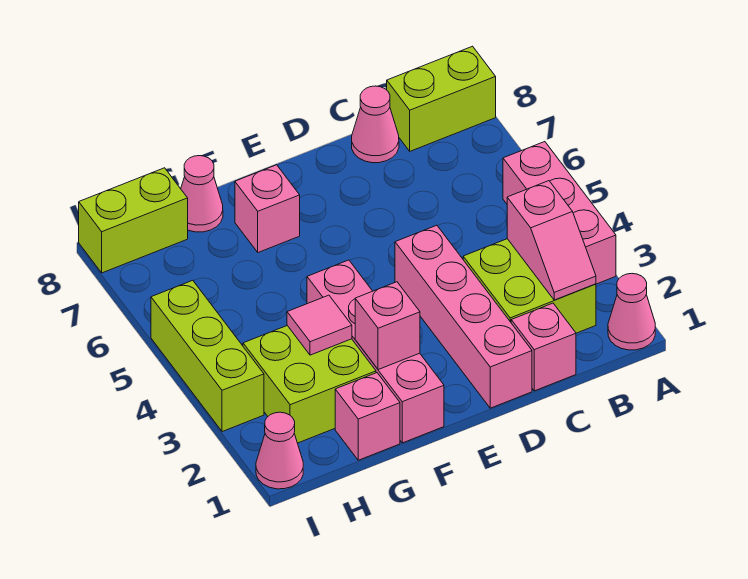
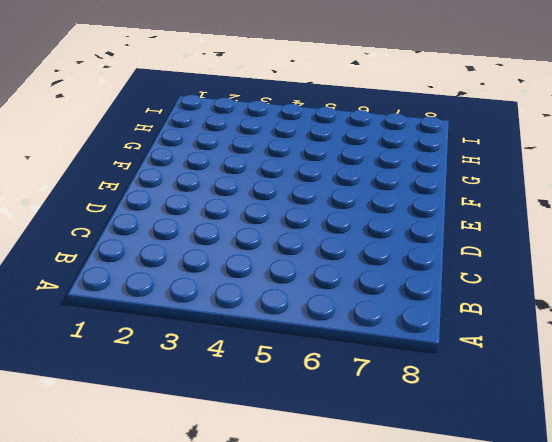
none -> pink cone A1 level 1
none -> pink brick A3:A5 level 1
none -> lime brick A8:B8 level 1

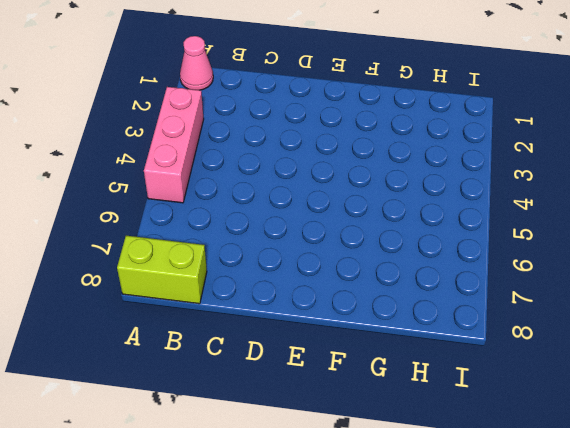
none -> lime brick B2:C3 level 1
none -> pink brick C1 level 1
none -> pink cone C8 level 1

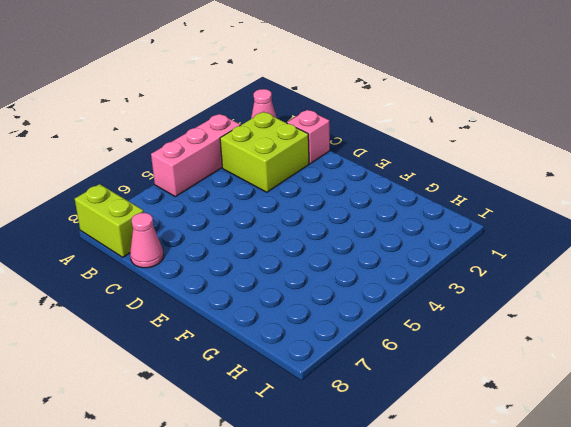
none -> pink brick D1:D4 level 1
none -> pink brick F1:F4 level 1
none -> pink brick F7 level 1

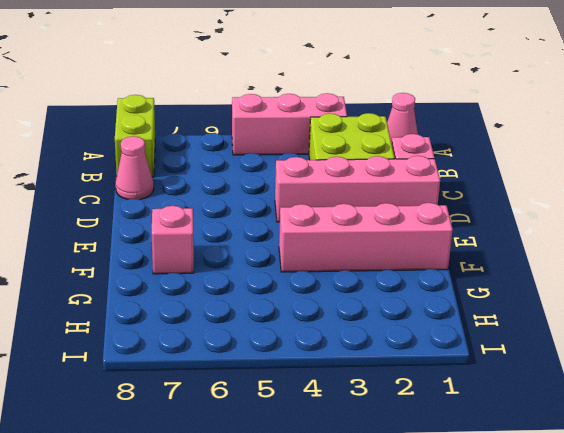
none -> pink brick G1 level 1
none -> lime brick G2:H3 level 1
none -> pink cone G8 level 1

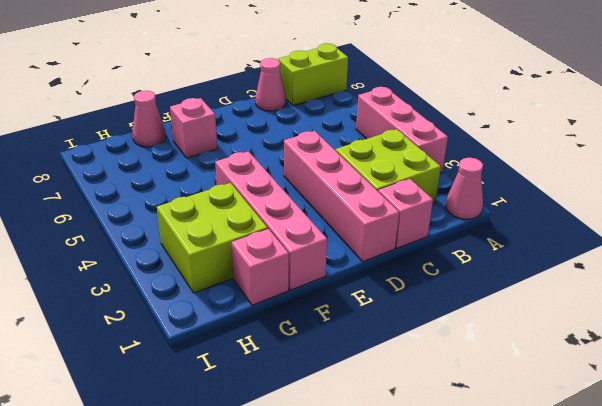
none -> lime brick H8:I8 level 1
none -> pink cone I1 level 1
none -> lime brick I3:I5 level 1

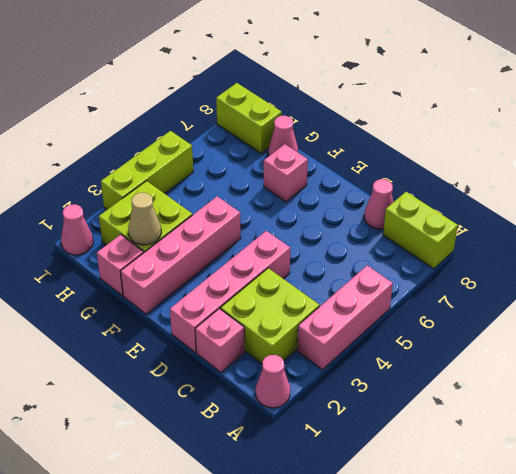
tan cone G2 level 2 -> none
none -> pink slope B2:B3 level 2 top 3
none -> pink brick F2 level 2
none -> pink tile G3 level 2

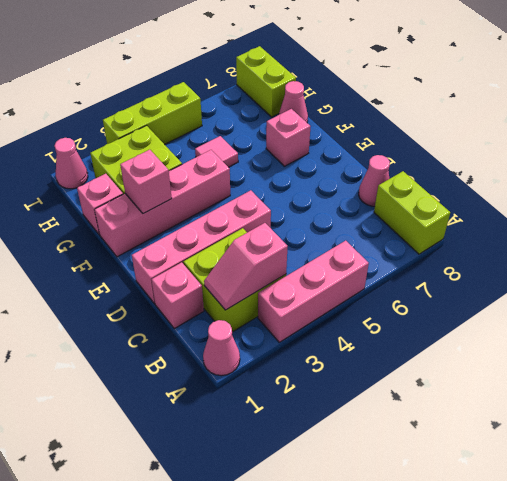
pink tile G5 level 1 -> pink tile G3 level 2

